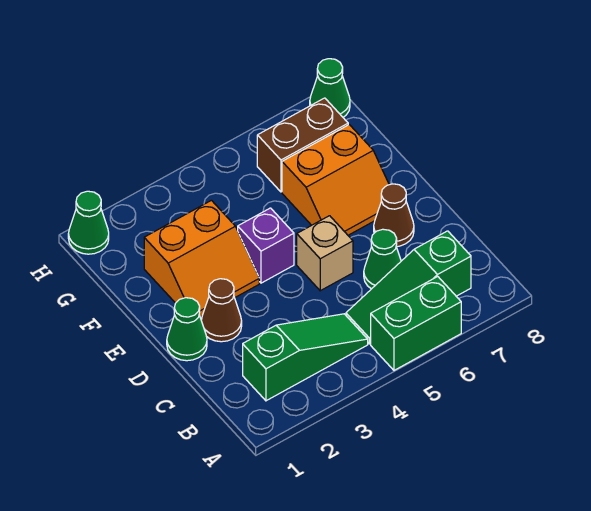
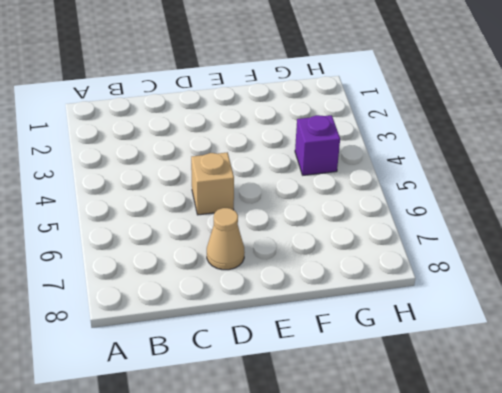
tan cone D7 level 1 -> brown cone D7 level 1
purple brick G4 level 1 -> purple brick E4 level 1
none -> green brick A5:A6 level 1
none -> green slope B2:B4 level 1 top 2
none -> green slope B5:B7 level 1 top 7

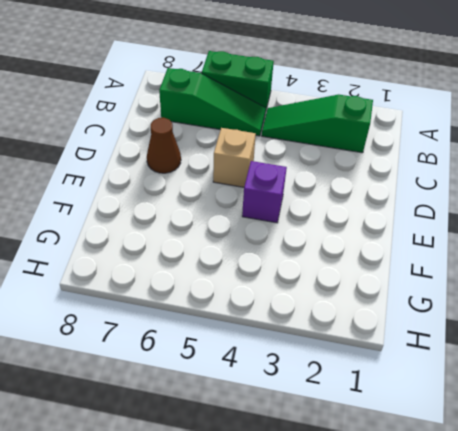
none -> green cone C6 level 1
none -> green cone D1 level 1
none -> brown cone D2 level 1

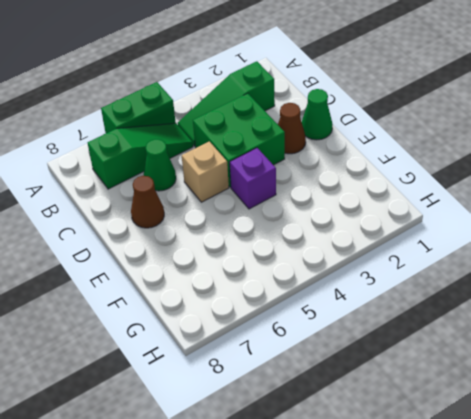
green brick C3:D4 level 1 -> none
none -> orange slope E2:F3 level 1 top F
none -> orange slope E6:F7 level 1 top F
none -> brown brick G6:G7 level 1

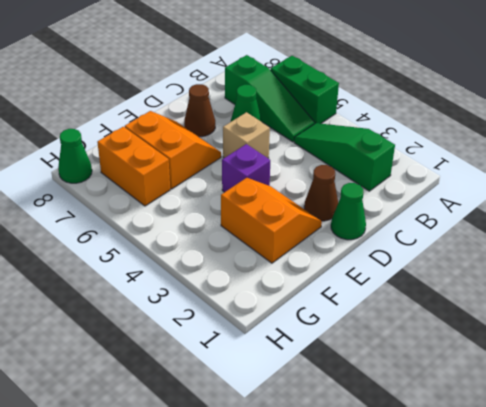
orange brick G6:G7 level 1 -> brown brick G6:G7 level 1
none -> green cone H1 level 1

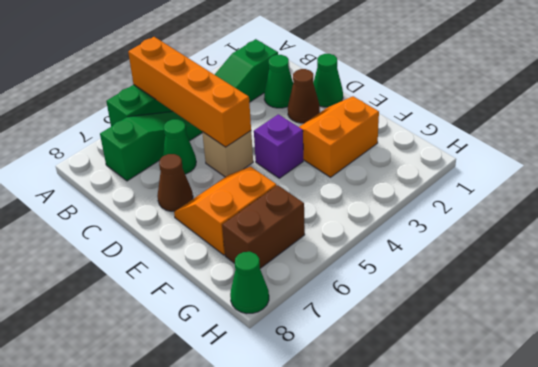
orange brick A5:D5 level 2 -> none
green cone C2 level 1 -> green cone H1 level 1

